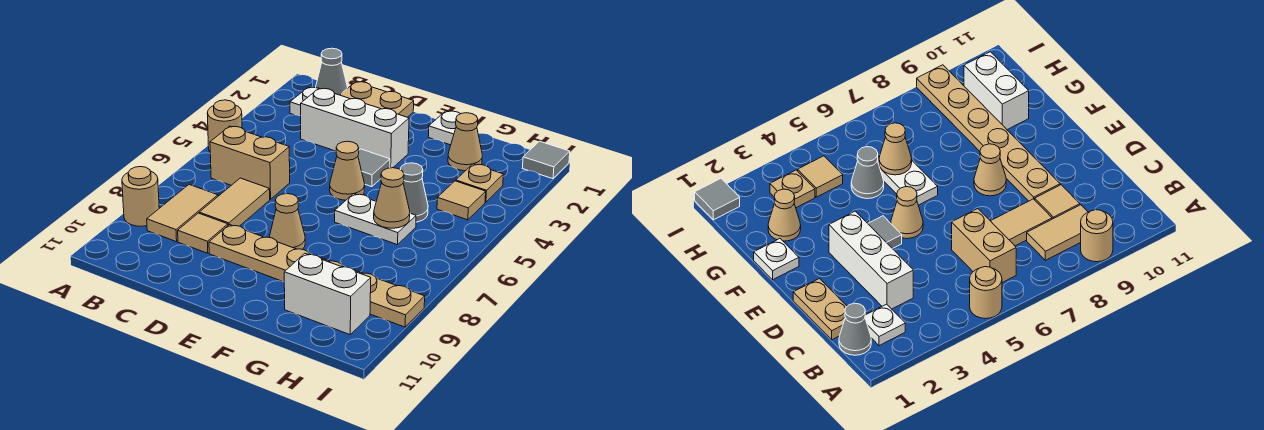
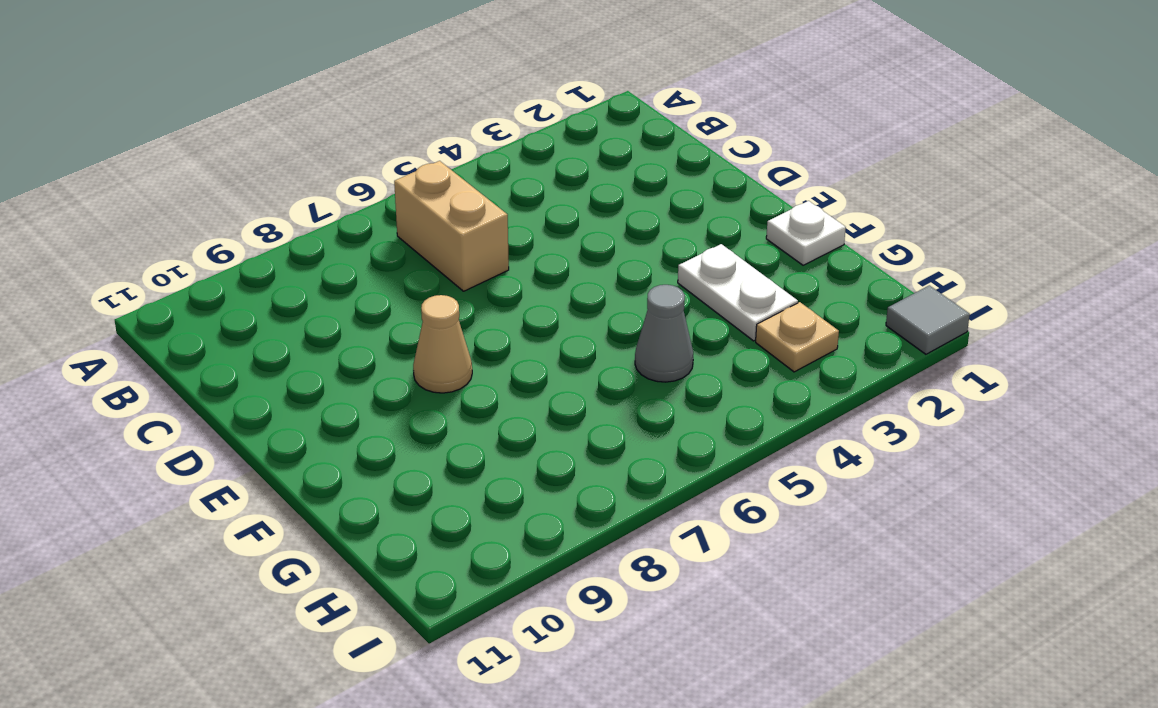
white plate F3:G3 level 1 -> white plate F6:G6 level 1
none -> tan round brick A5 level 1
none -> tan round brick A9 level 1
none -> grey cone B1 level 1

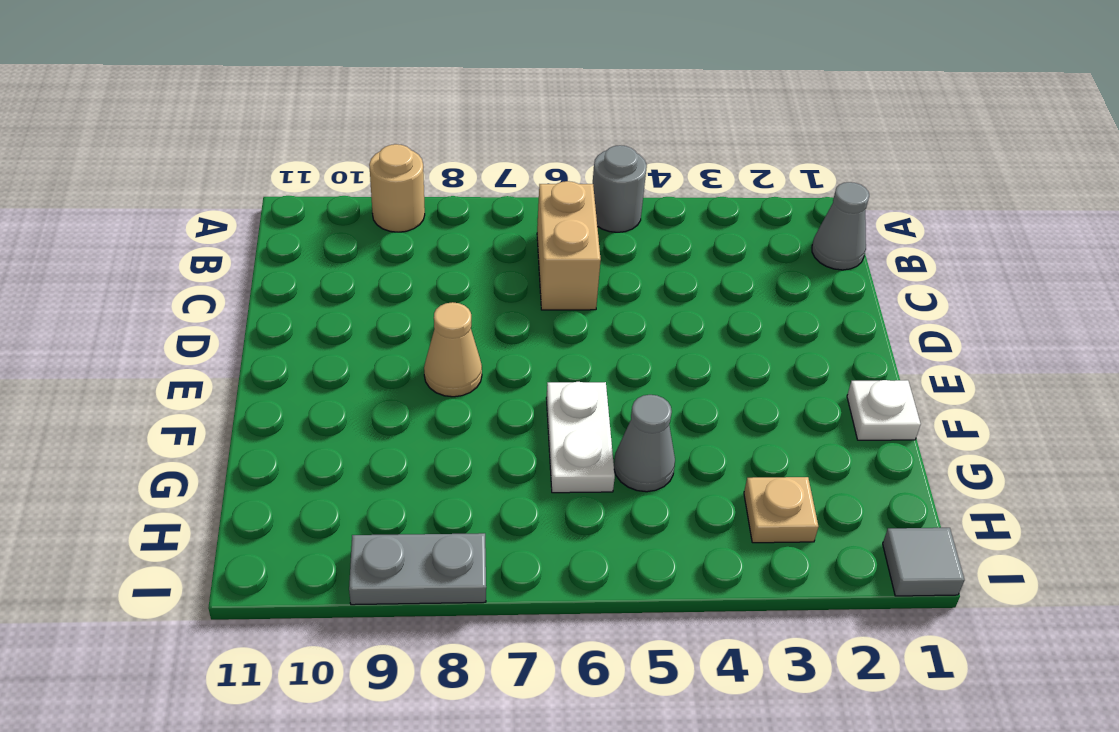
grey round brick A5 level 1 -> tan round brick A5 level 1
grey plate I8:I9 level 1 -> tan plate D9:I9 level 1
none -> white plate B2 level 1
none -> tan tile B8:B9 level 1
none -> tan plate C1:D1 level 1

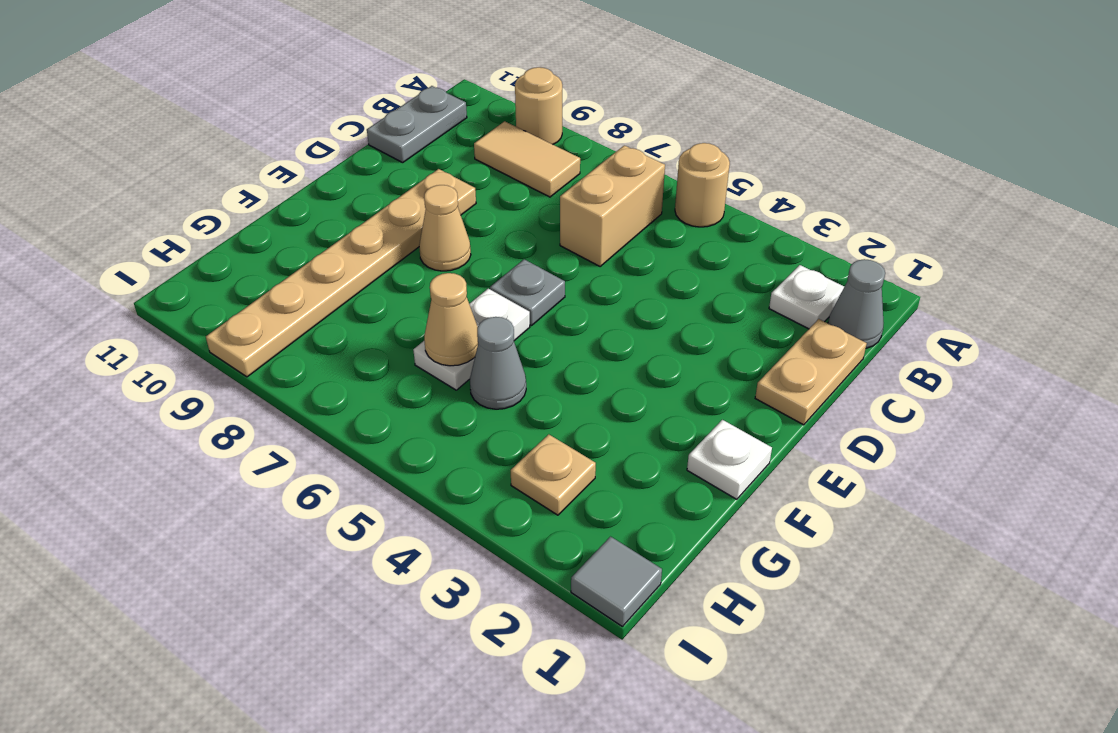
grey plate B11:C11 level 1 -> none
grey plate E6 level 1 -> none
none -> white brick C3:E3 level 1
none -> tan tile C7:C8 level 1
none -> tan tile C9 level 1

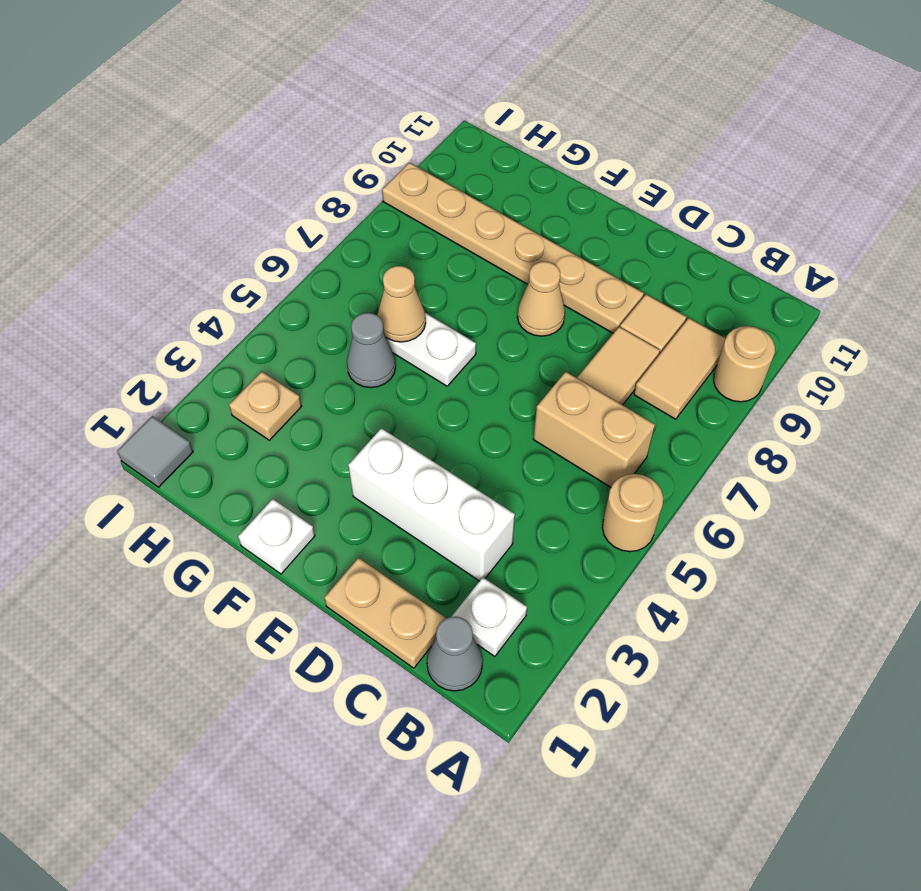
none -> grey tile E4 level 1
none -> tan cone E5 level 1
none -> tan cone G2 level 1

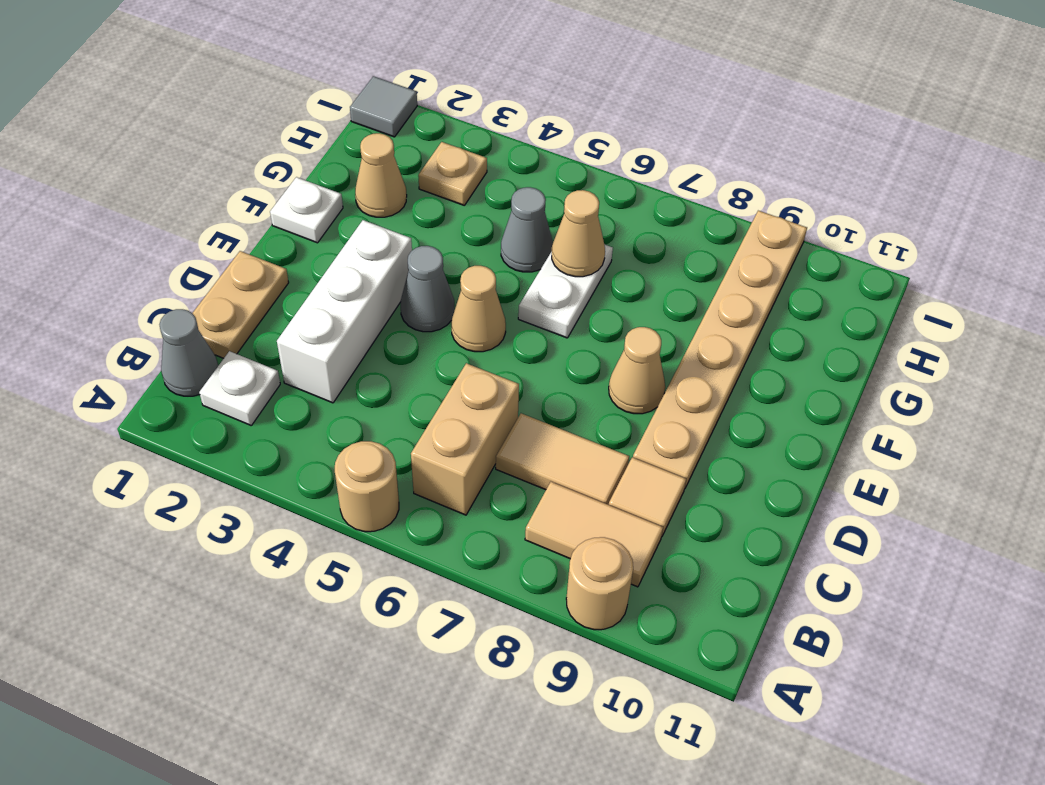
grey cone E4 level 1 -> grey tile E4 level 1
none -> white brick G10:H10 level 1
none -> tan tile H4 level 1

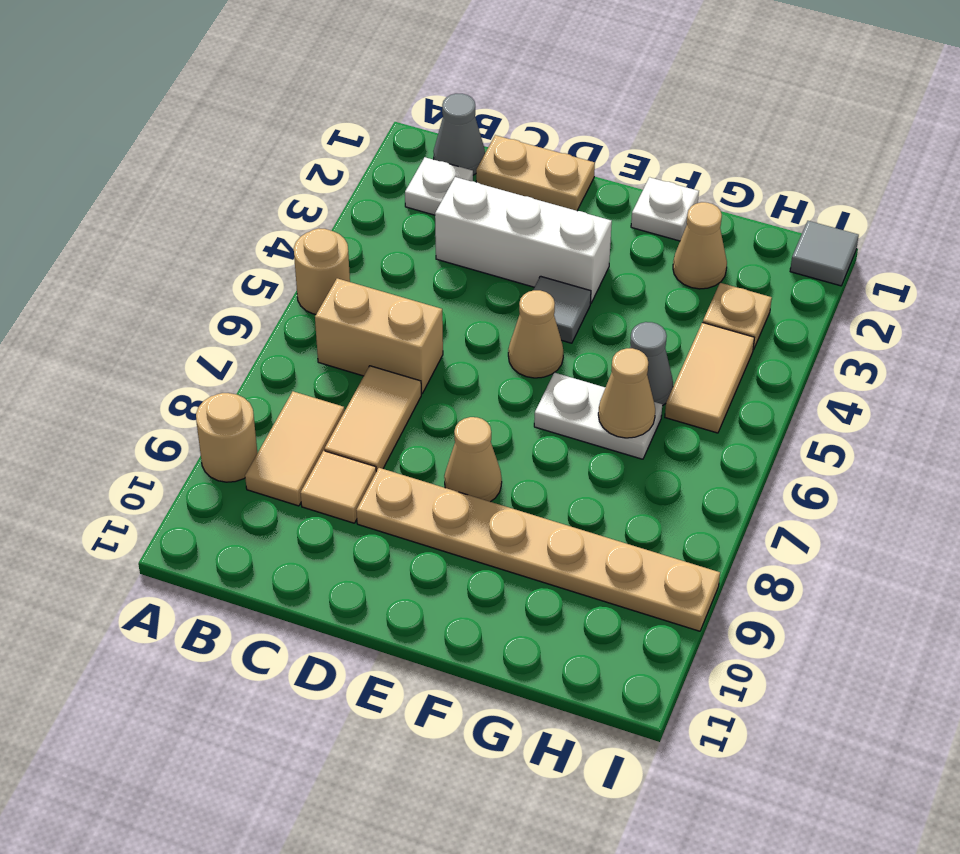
tan tile H4:H5 level 1 -> tan tile H4 level 1
none -> white brick G10:H10 level 1

